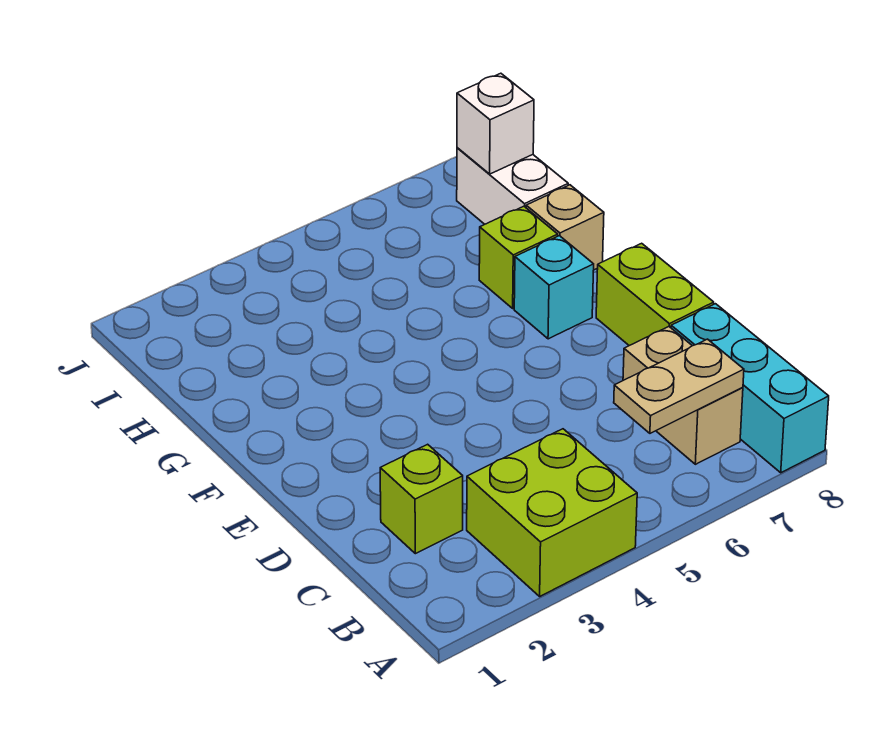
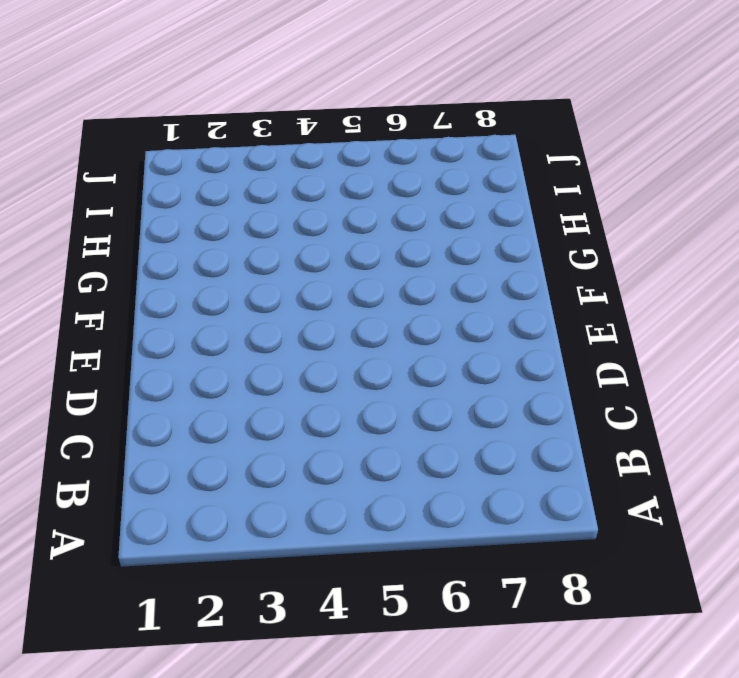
none -> lime brick A3:B4 level 1
none -> cyan brick A8:C8 level 1

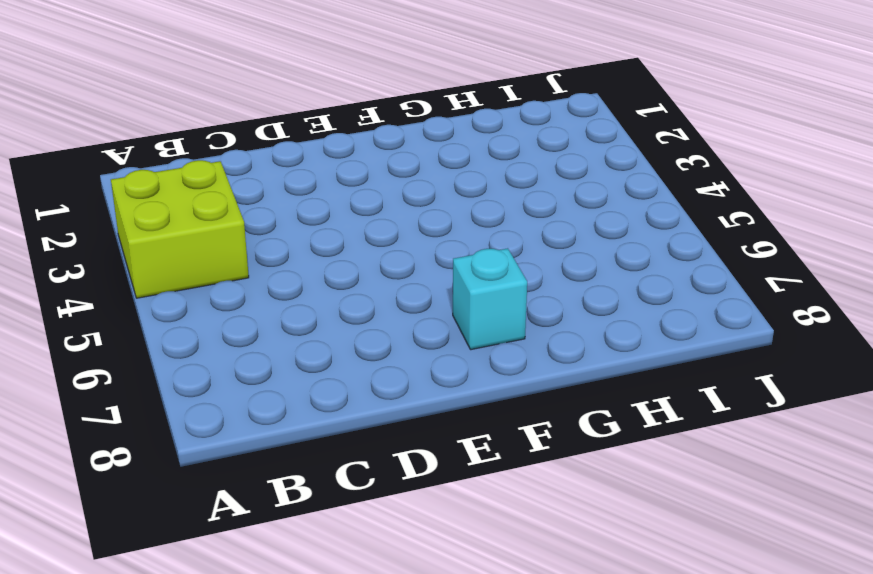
none -> cyan brick A8:C8 level 1
none -> tan brick B7:C7 level 1

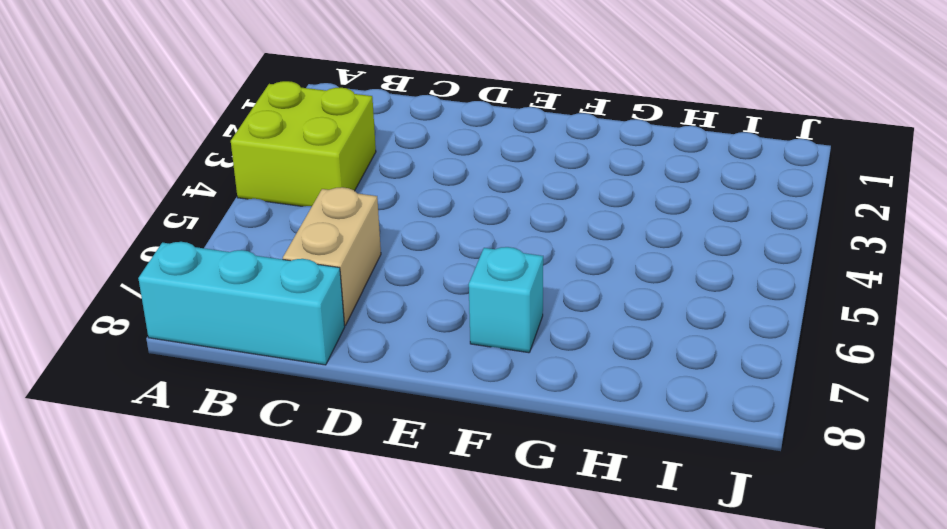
tan brick C6:C7 level 1 -> tan brick B7:C7 level 1
none -> lime brick C2 level 1
none -> lime brick D8:E8 level 1

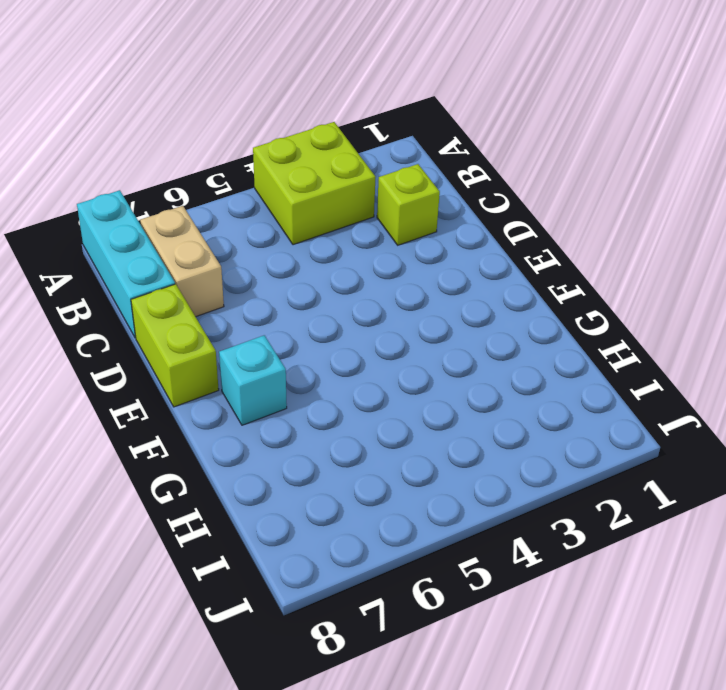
none -> lime brick G7 level 1
none -> tan brick G8 level 1

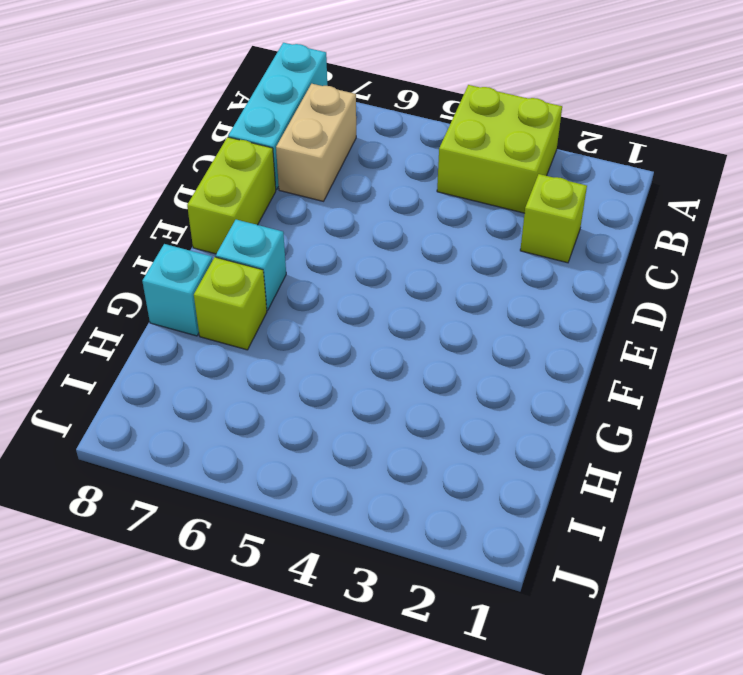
cyan brick G8 level 1 -> tan brick G8 level 1
none -> white brick H8:I8 level 1
none -> tan plate B6:B7 level 2

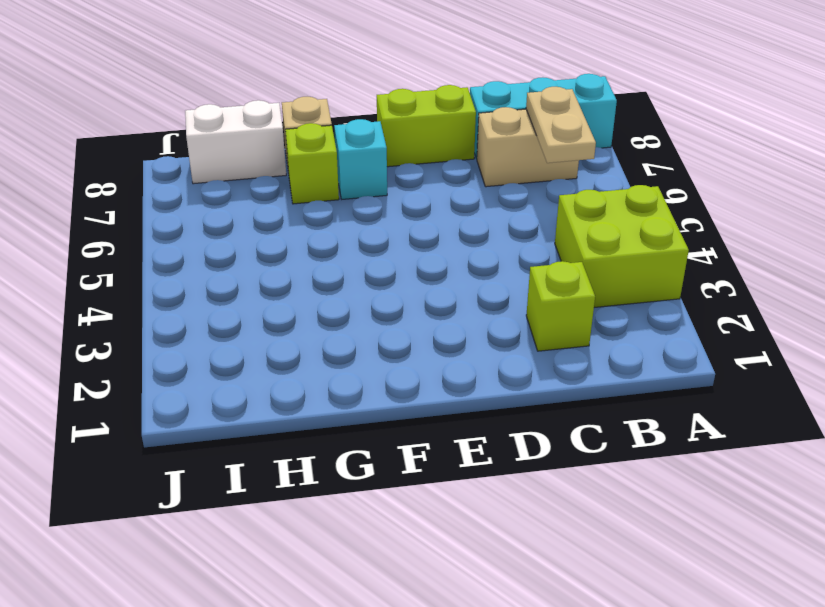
none -> white brick I8 level 2

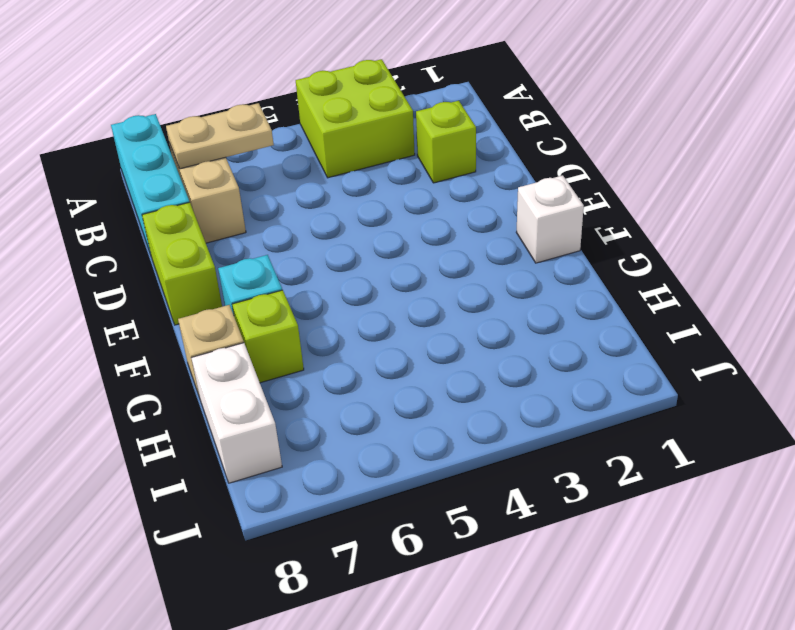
white brick F1 level 1 -> white brick I8 level 2

